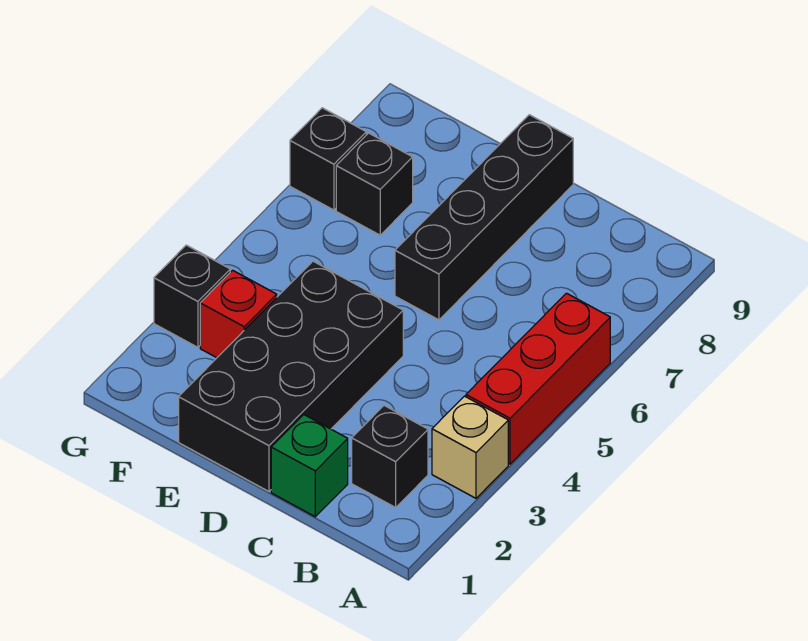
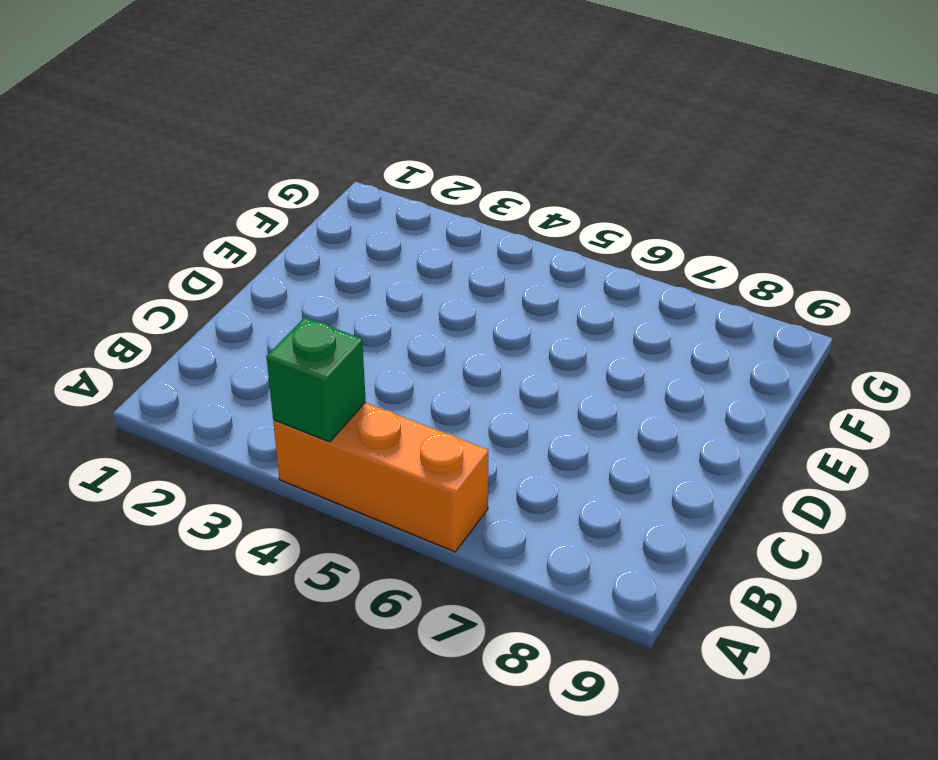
orange brick A4:A6 level 1 -> red brick A4:A6 level 1
green brick A4 level 2 -> green brick C1 level 1
none -> tan brick A3 level 1
none -> black brick B2 level 1

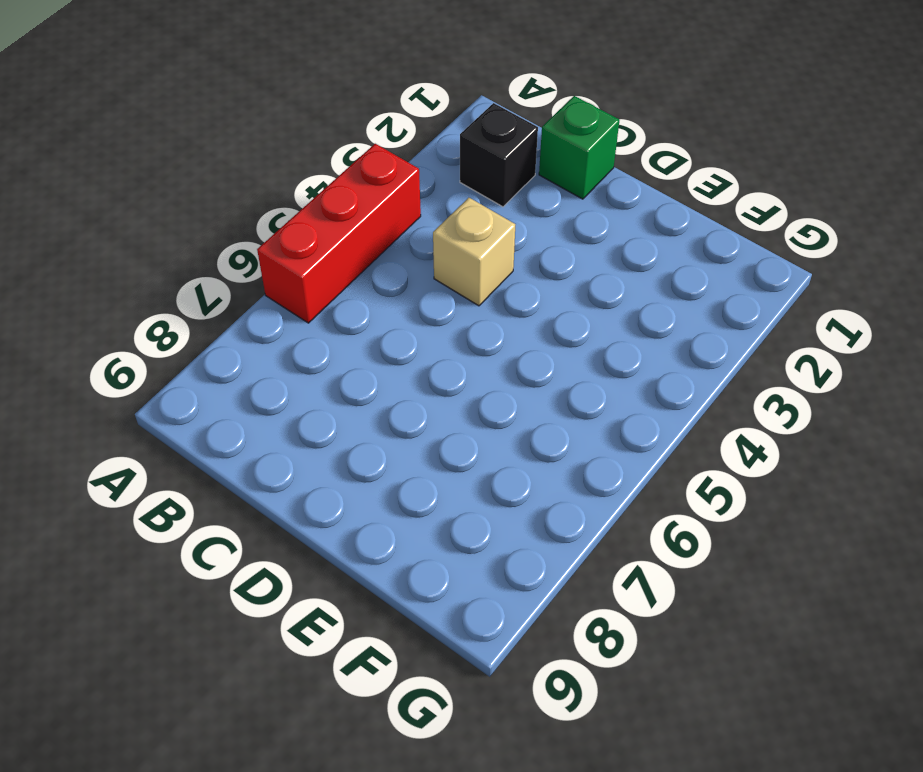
tan brick C4 level 1 -> tan brick A3 level 1
none -> black brick D1:E4 level 1
none -> black brick D6:D9 level 1

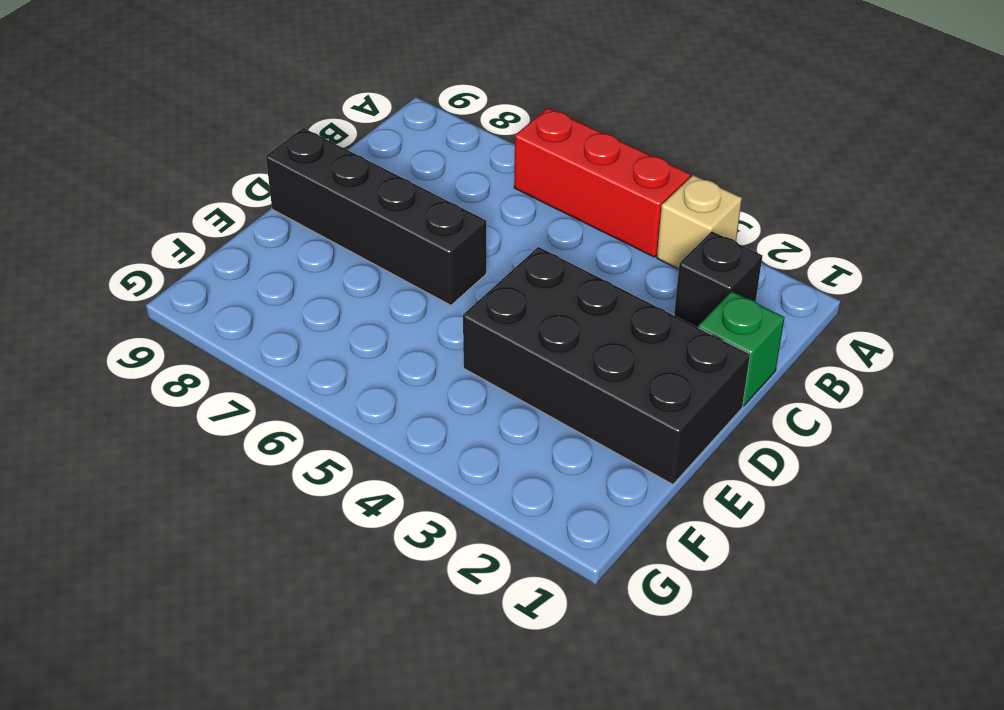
none -> red brick F3 level 1
none -> black brick F7 level 1

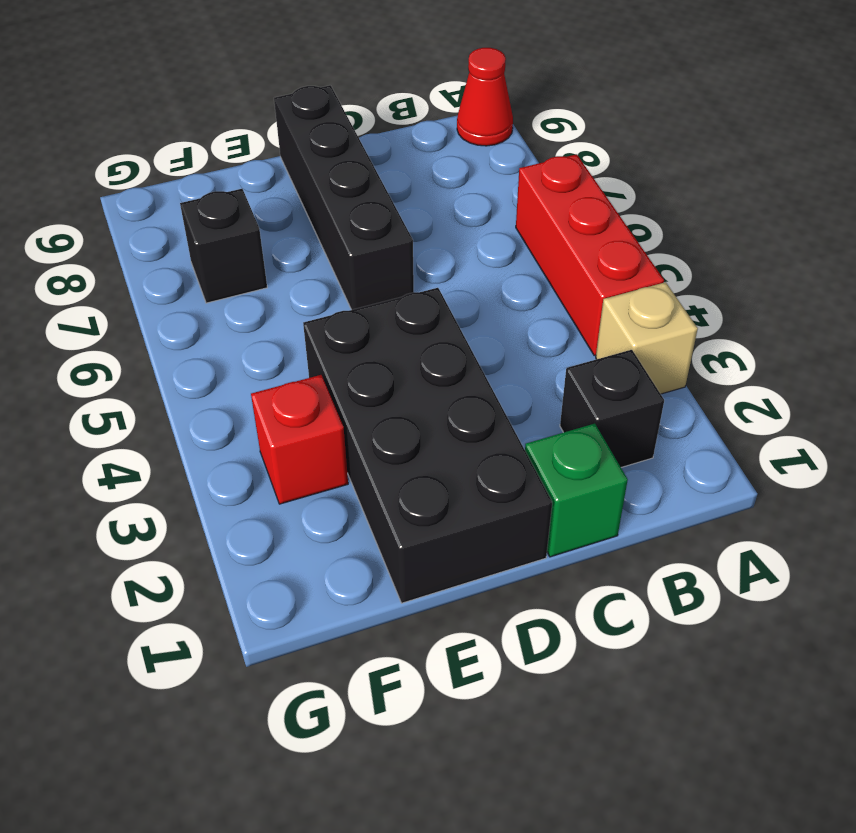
red cone A9 level 1 -> none
none -> black brick G3 level 1
none -> black brick G7 level 1

